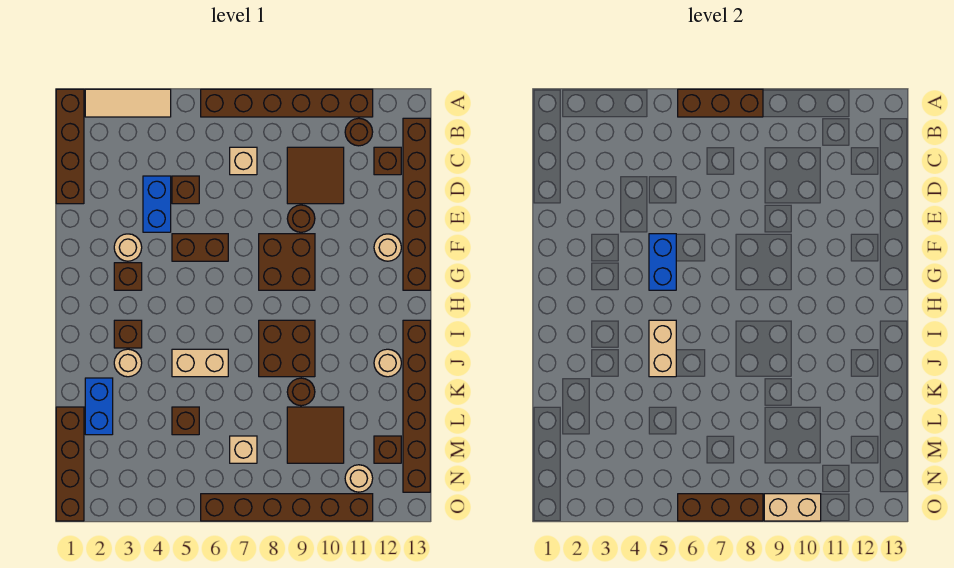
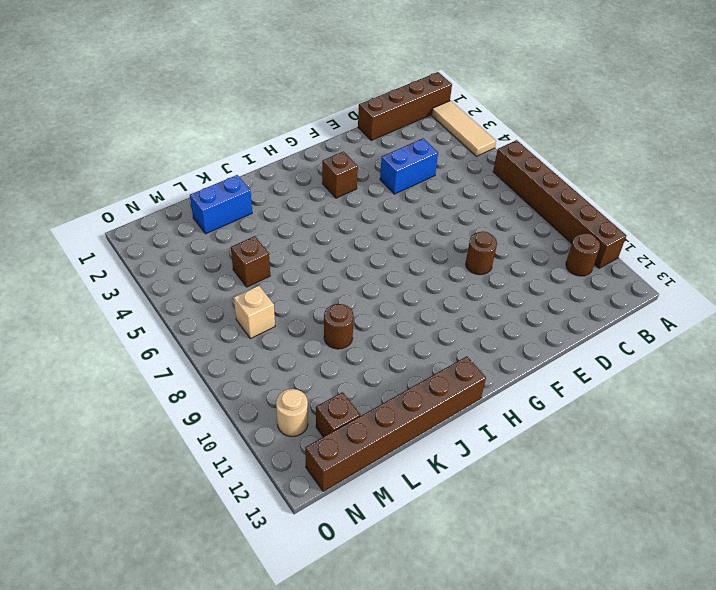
none -> brown brick B13:G13 level 1
none -> tan brick C7 level 1
none -> brown tile C9:D10 level 1
none -> brown brick C12 level 1

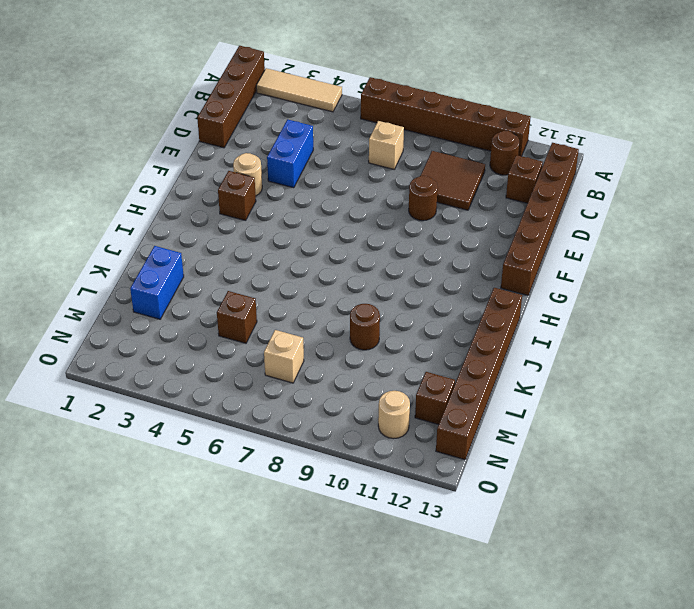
none -> brown brick D5 level 1
none -> brown brick F5:F6 level 1
none -> brown brick F8:G9 level 1
none -> tan round brick F12 level 1

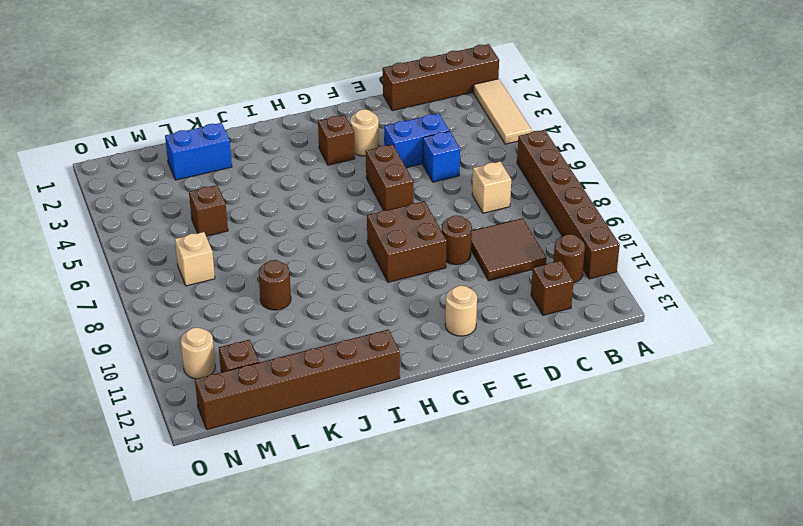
blue brick D5 level 1 -> brown brick D5 level 1
none -> brown brick B13:G13 level 1
none -> brown brick I3 level 1
none -> brown brick I8:J9 level 1
none -> tan round brick J3 level 1

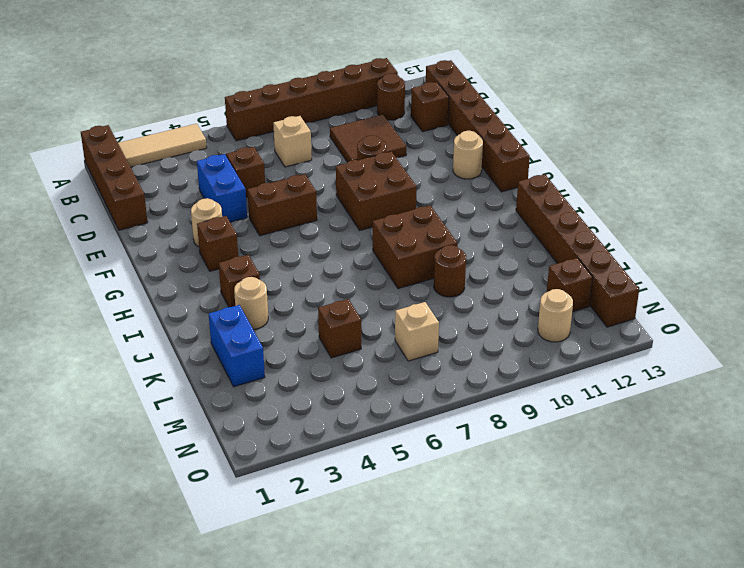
none -> tan brick J5:J6 level 1
none -> tan round brick J12 level 1
none -> brown brick L1:O1 level 1
none -> brown tile L9:M10 level 1

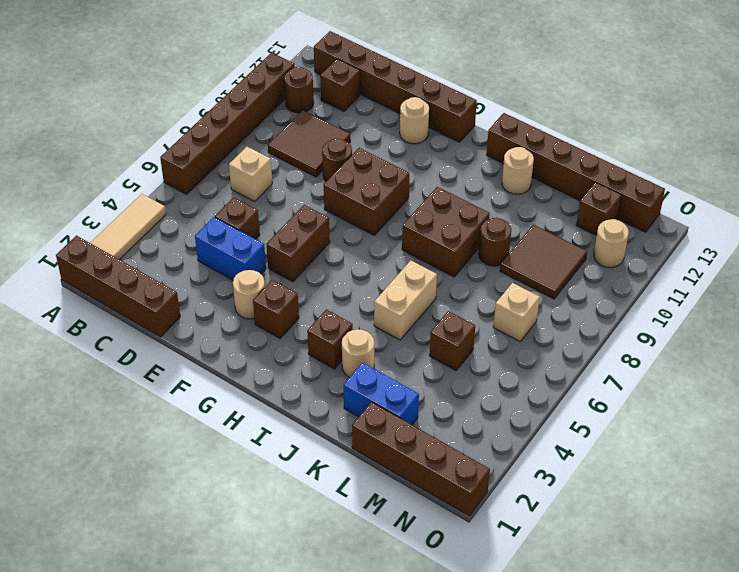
none -> brown brick O6:O11 level 1
none -> brown brick A6:A8 level 2
none -> blue brick F5:G5 level 2
none -> tan brick I5:J5 level 2

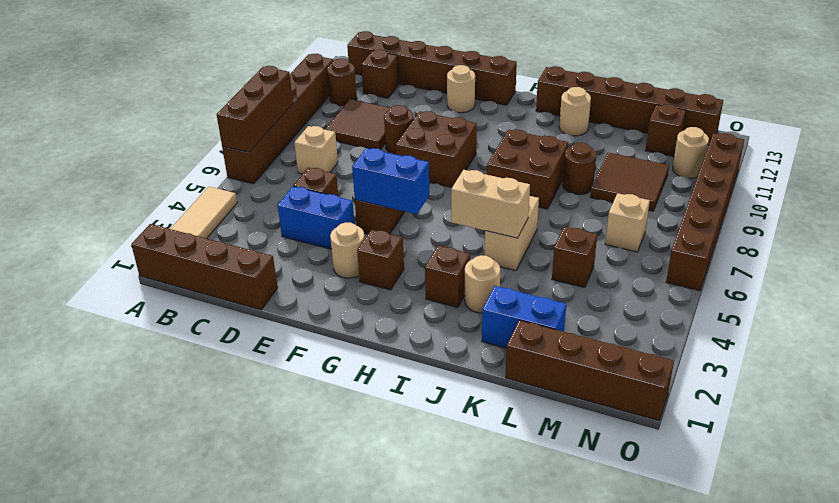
none -> brown brick O6:O8 level 2
none -> tan brick O9:O10 level 2

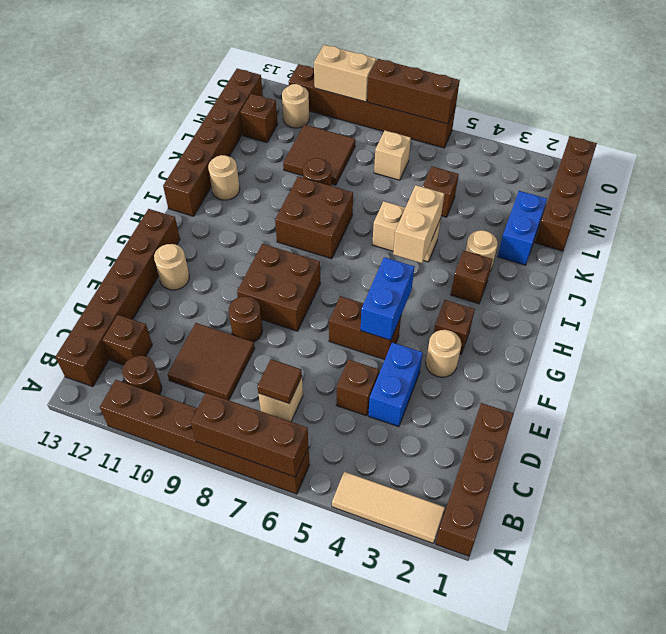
brown tile C7 level 2 -> none

